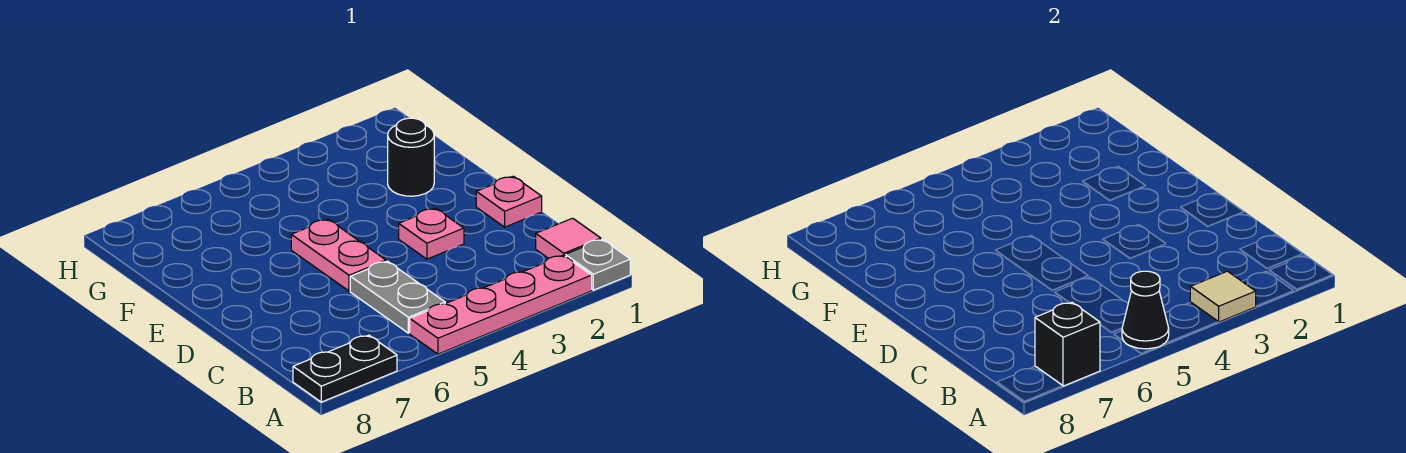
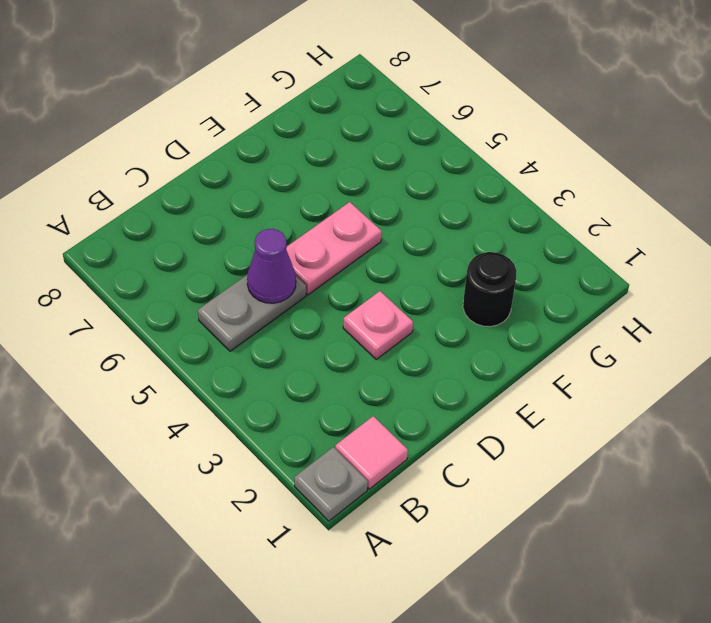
purple cone C5 level 2 -> none
none -> pink plate A2:A5 level 1
none -> black plate A7:A8 level 1
none -> pink plate D1 level 1

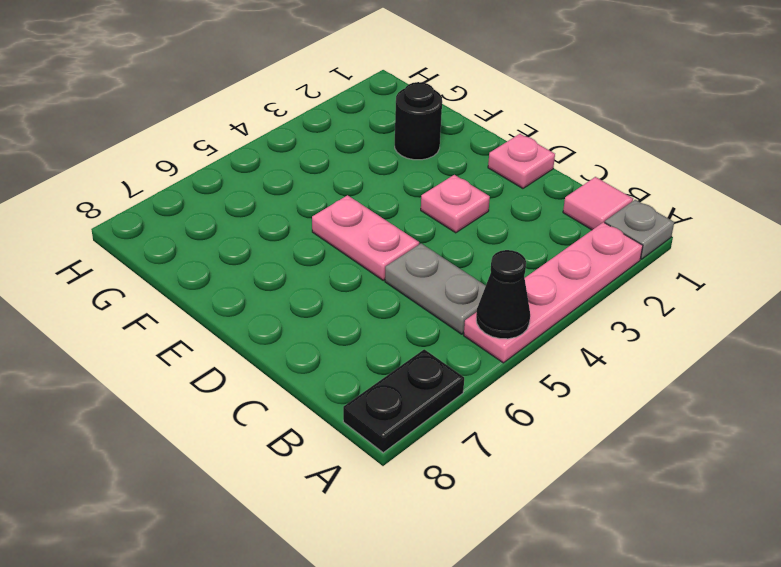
none -> tan tile A3 level 2
none -> black brick A7 level 2

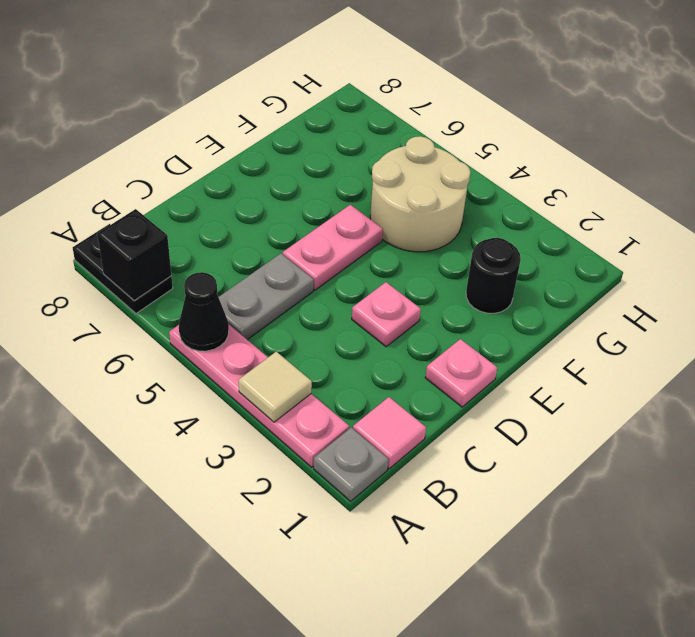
tan round brick F4:G5 level 1 -> none

